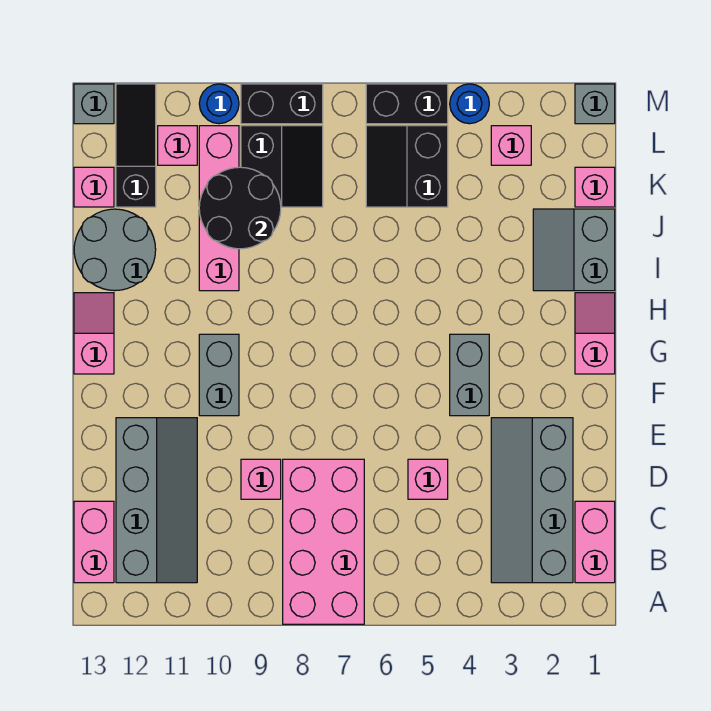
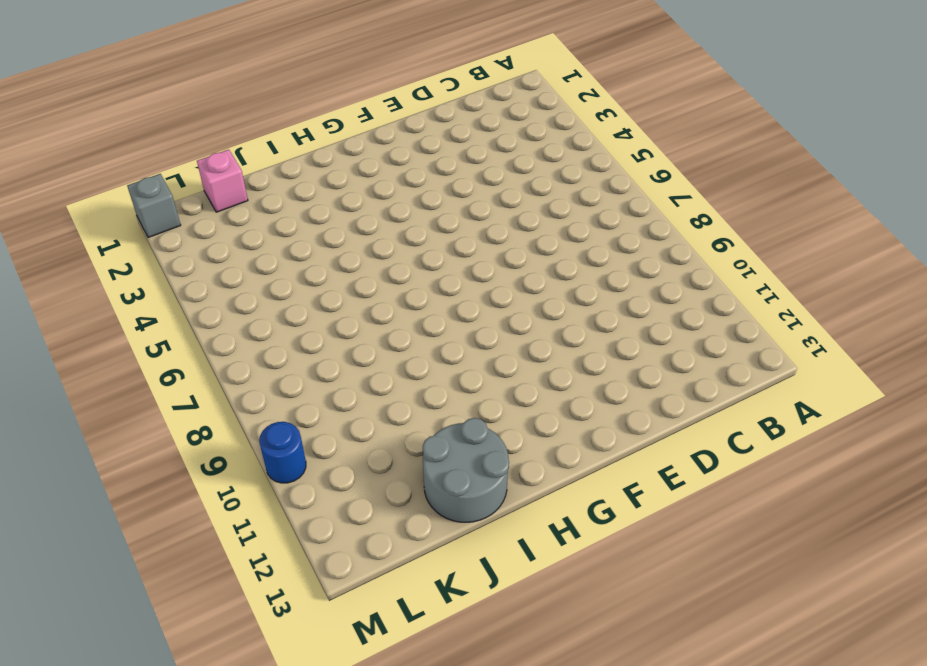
none -> pink brick A7:D8 level 1
none -> pink brick B1:C1 level 1
none -> grey slope B2:E3 level 1 top 2

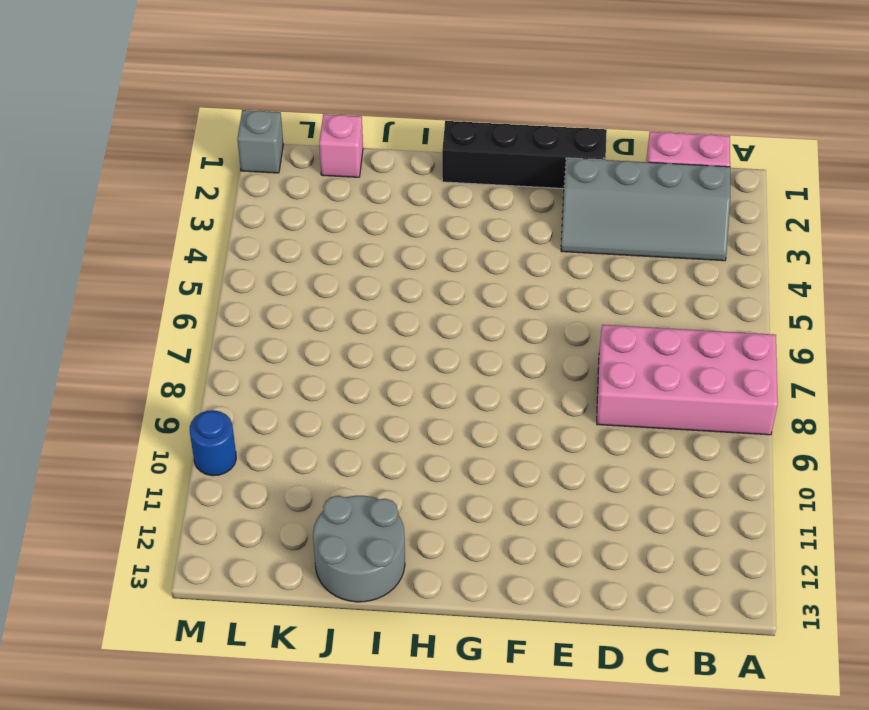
black brick E1:H1 level 1 -> pink slope G1:H1 level 1 top G
none -> grey slope B11:E12 level 1 top 12
none -> pink brick B13:C13 level 1
none -> pink brick D5 level 1

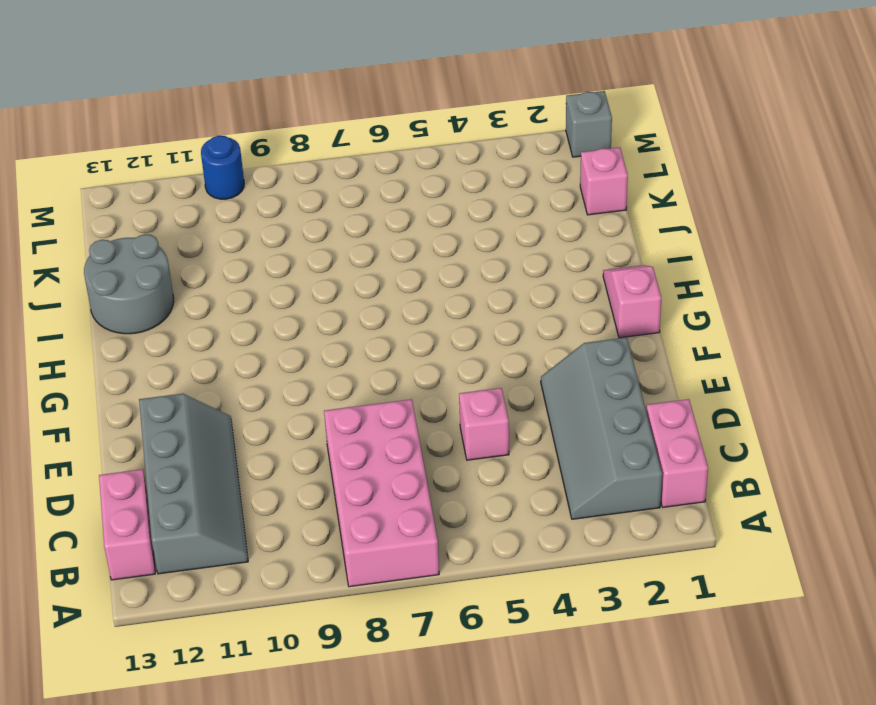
none -> pink brick D9 level 1
none -> grey brick F4:G4 level 1
none -> grey brick F10:G10 level 1

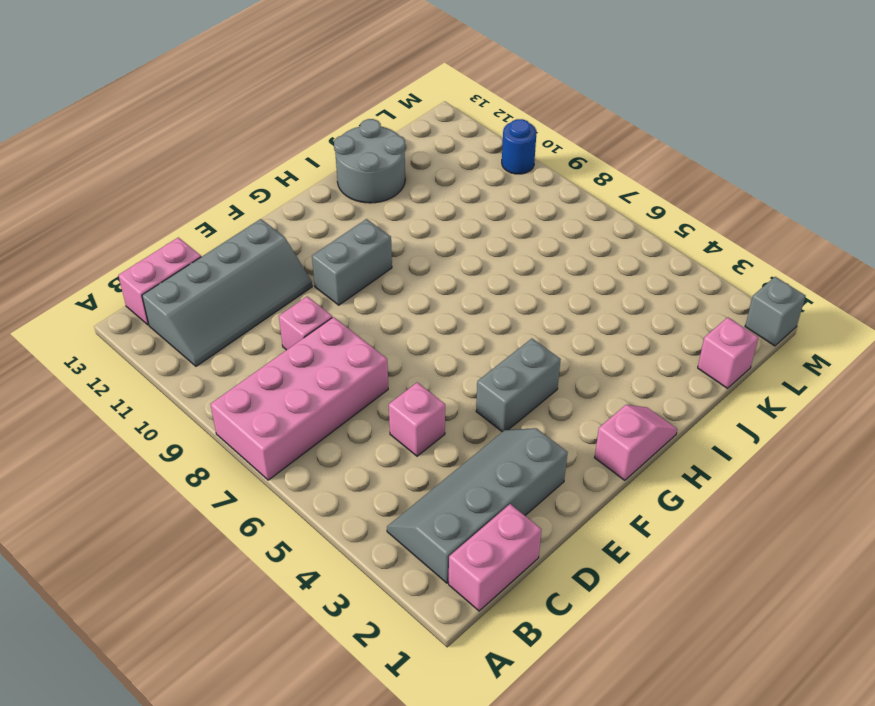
none -> pink slope G13:H13 level 1 top G
none -> grey slope I1:J2 level 1 top 1
none -> pink brick I10:L10 level 1

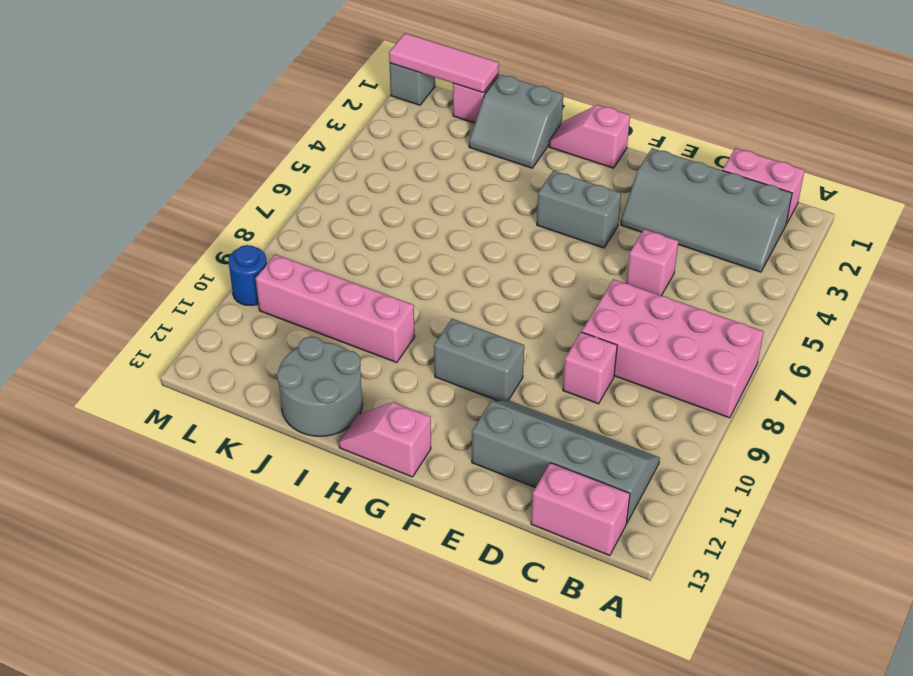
pink tile K1:M1 level 2 -> none
none -> black slope K5:L6 level 1 top 5
none -> black slope K8:L9 level 1 top 9
none -> black slope K12:M12 level 1 top K

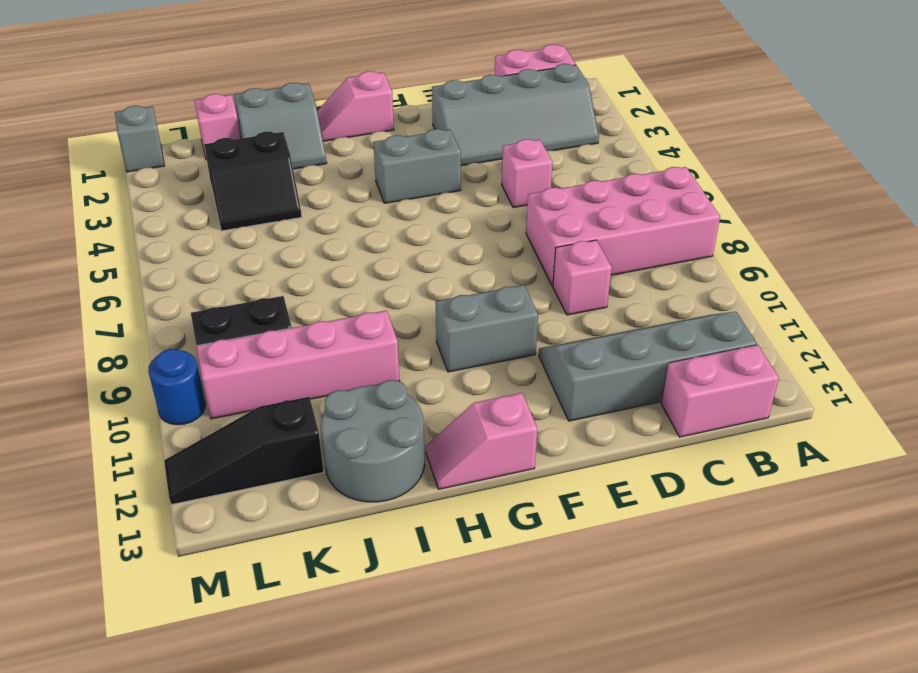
black slope J3:K4 level 1 top 3 -> black slope K5:L6 level 1 top 5
none -> pink brick K13 level 1
none -> pink brick L3 level 1
none -> pink brick L11 level 1

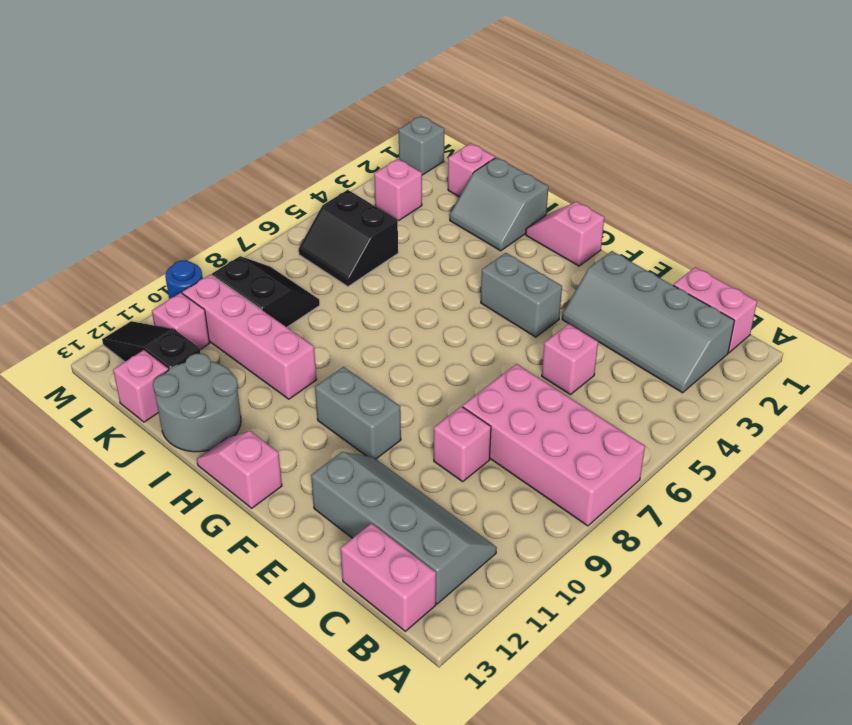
none -> blue round brick M4 level 1
none -> black brick M5:M6 level 1
none -> black brick M8:M9 level 1

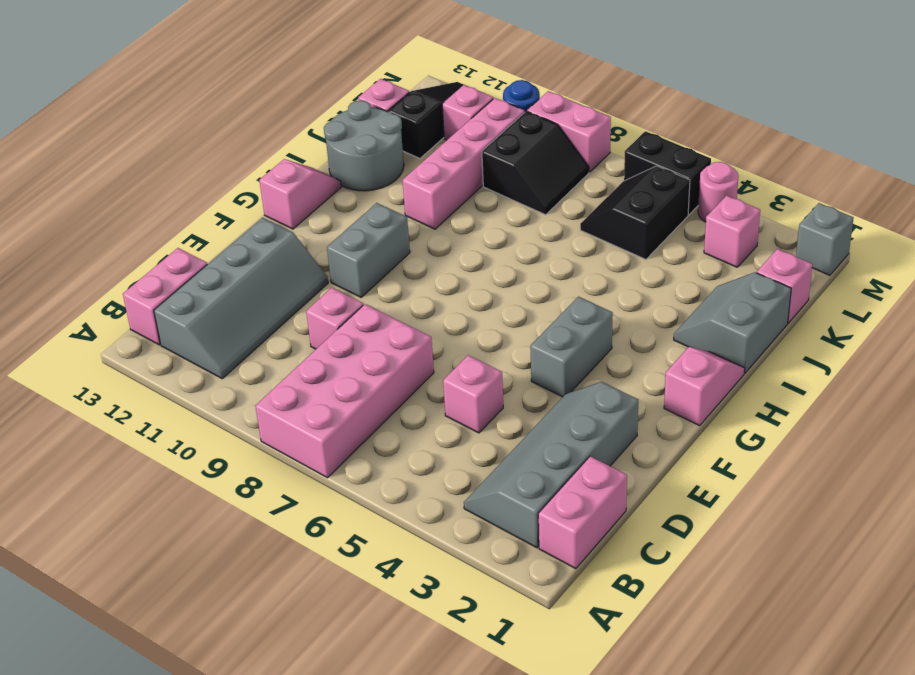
pink round brick M4 level 1 -> blue round brick M4 level 1
pink brick M8:M9 level 1 -> black brick M8:M9 level 1
none -> grey brick M13 level 1
none -> black round brick J9:K10 level 2

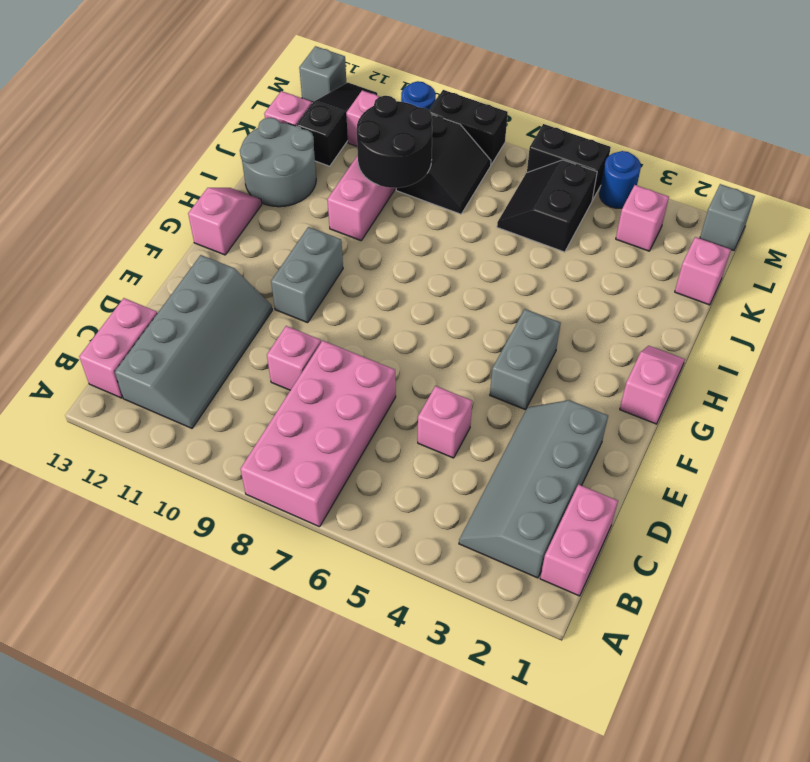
none -> grey slope I1:J2 level 1 top 1

